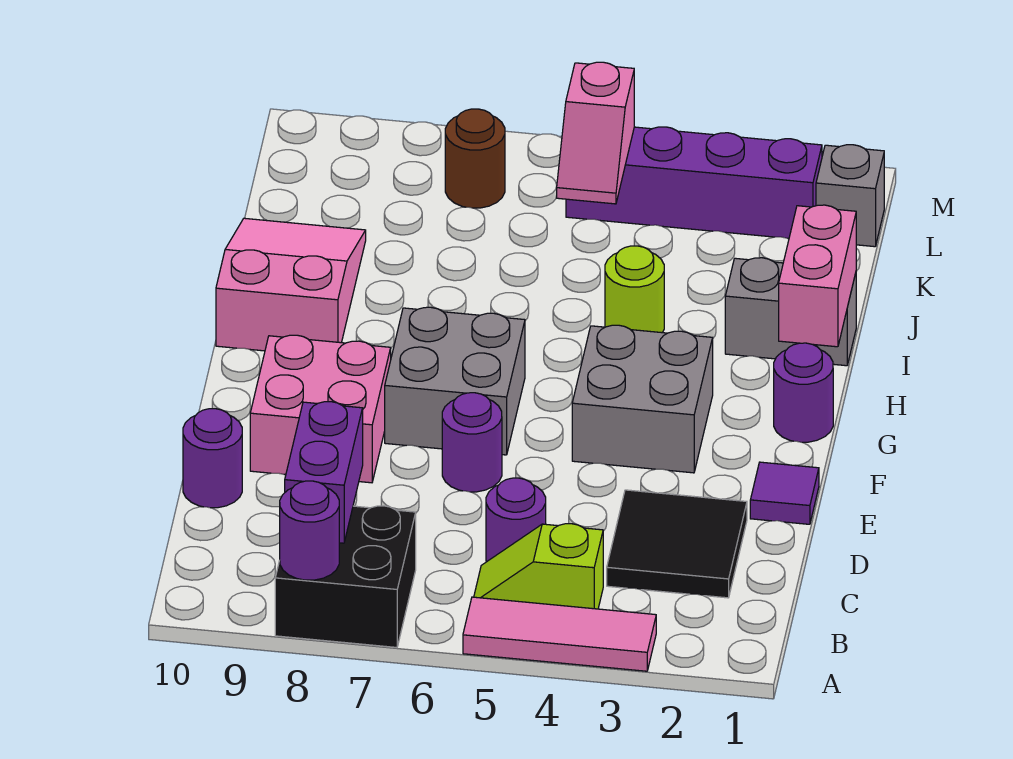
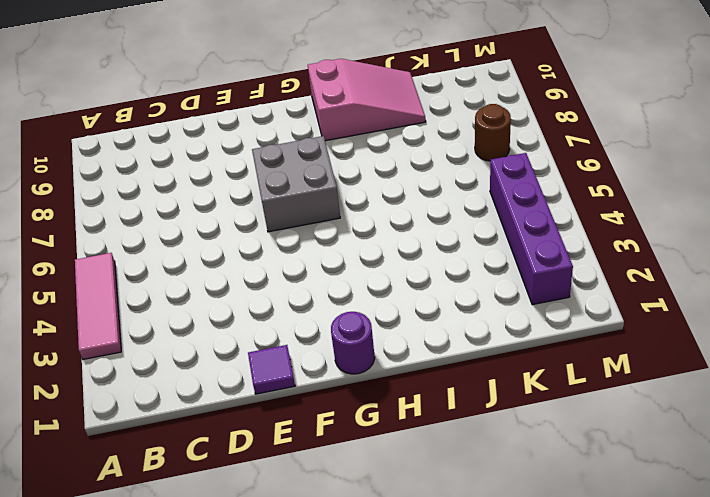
none -> black brick A7:B8 level 1
none -> lime slope B4:B5 level 1 top 4
none -> black tile C2:D3 level 1

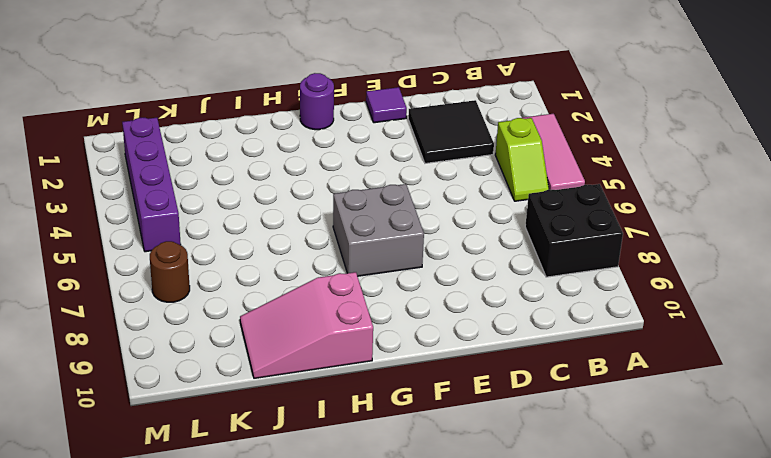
none -> purple round brick C5 level 1
none -> purple round brick D10 level 1
none -> purple round brick E6 level 1

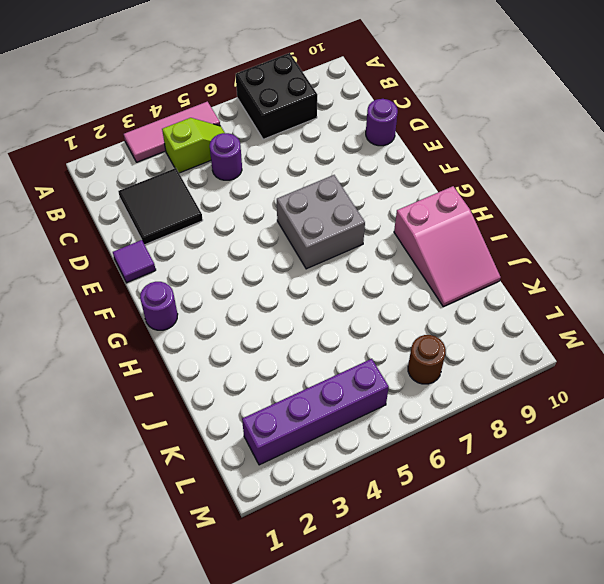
none -> purple round brick E6 level 1
none -> pink brick E8:F9 level 1
none -> grey brick F3:G4 level 1

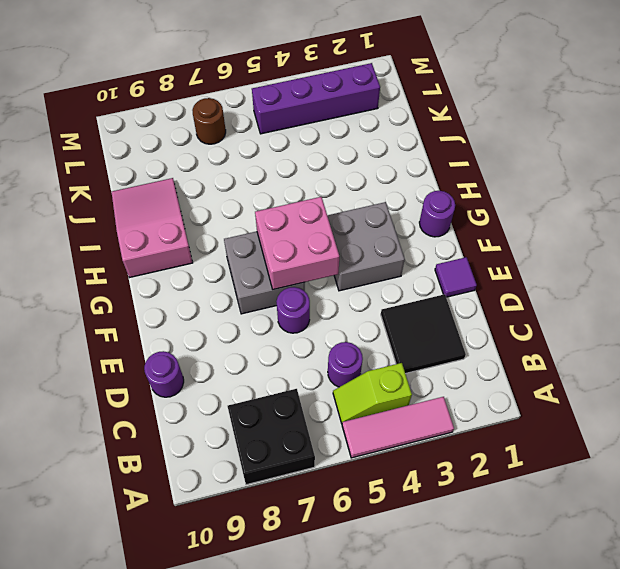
pink brick F5:G6 level 2 -> pink brick E8:F9 level 1
none -> grey brick I1:I2 level 1
none -> lime round brick I4 level 1
none -> grey brick L1 level 1

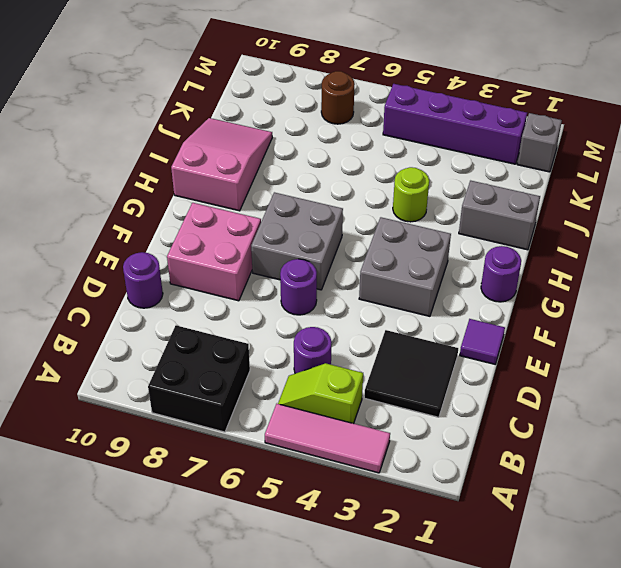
none -> purple round brick A8 level 2
none -> purple brick B8:C8 level 2
none -> pink brick H1:I1 level 2

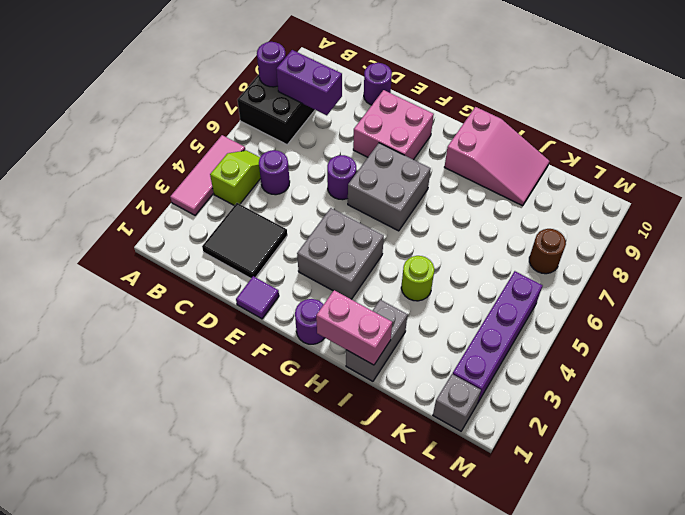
none -> pink slope K5:L5 level 2 top L

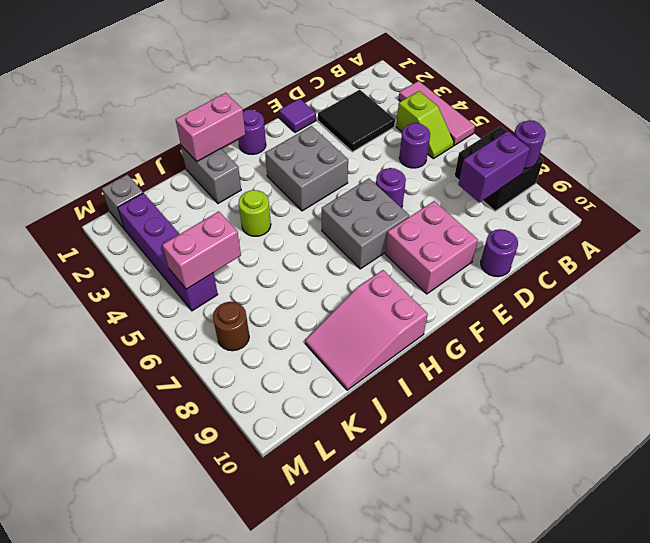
pink brick K5:L5 level 2 -> pink slope K5:L5 level 2 top L

